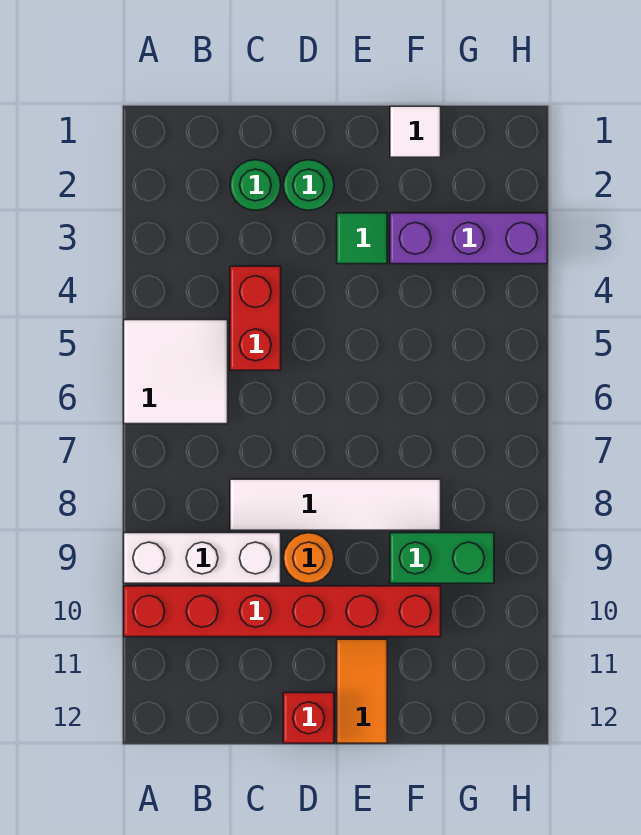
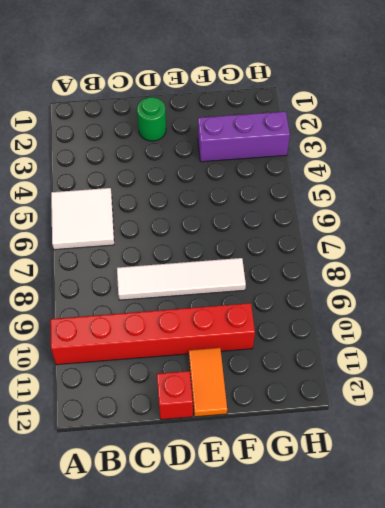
none -> white brick A9:C9 level 1
none -> green round brick C2 level 1
none -> red brick C4:C5 level 1

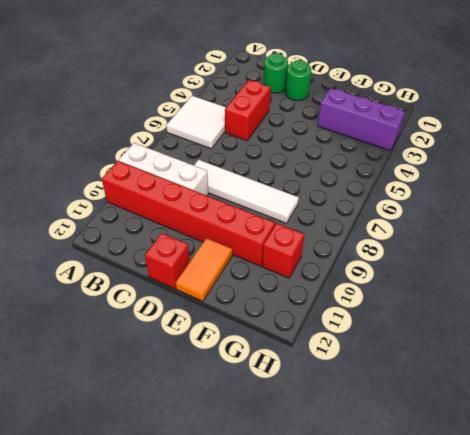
red brick G10 level 1 -> none
none -> orange round brick D9 level 1
none -> green tile E3 level 1
none -> white tile F1 level 1

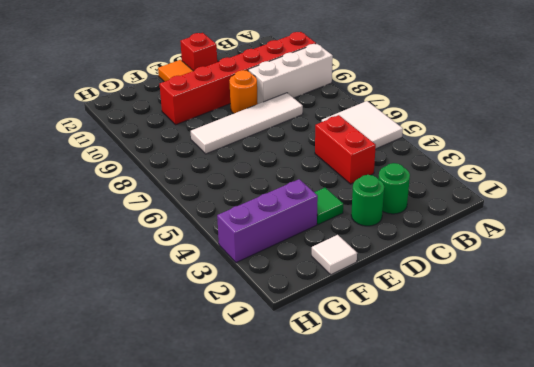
none -> green brick F9:G9 level 1

